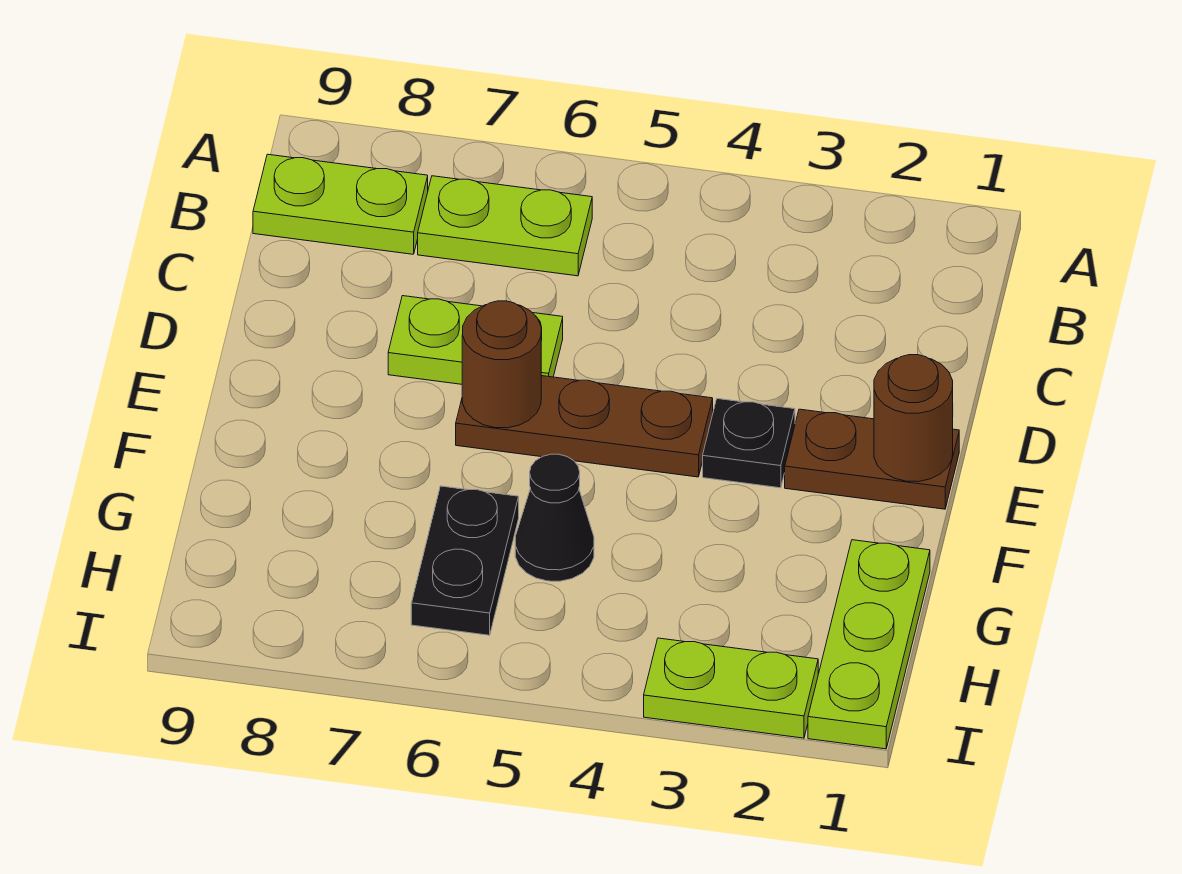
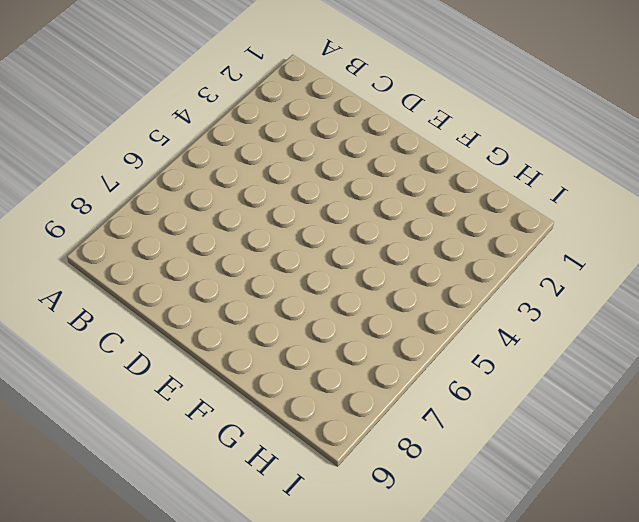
none -> lime plate B6:B7 level 1
none -> lime plate B8:B9 level 1
none -> lime plate D6:D7 level 1

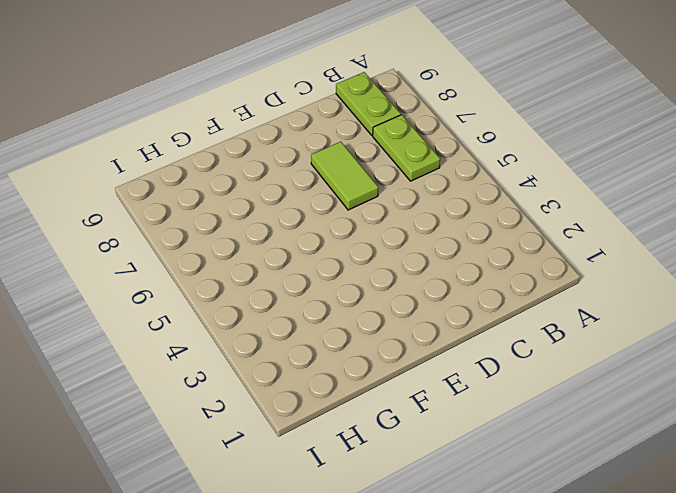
lime tile D6:D7 level 1 -> lime plate D6:D7 level 1
none -> brown plate E1:E2 level 1
none -> black plate E3 level 1
none -> brown plate E4:E6 level 1

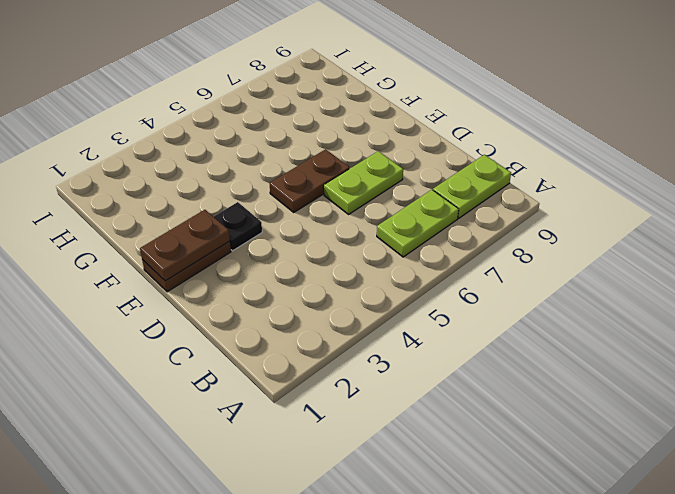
brown plate E1:E2 level 2 -> brown round brick E1 level 2
brown plate E5:E6 level 1 -> brown plate E4:E6 level 1
none -> lime plate G1:I1 level 1
none -> black cone G5 level 1
none -> black plate G6:H6 level 1

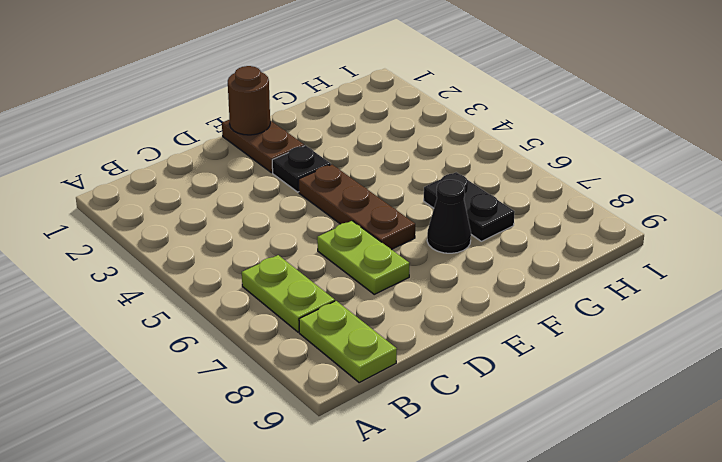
black cone F7 level 1 -> black cone G5 level 1
black plate G6:G7 level 1 -> black plate G6:H6 level 1
none -> lime plate G1:I1 level 1
none -> lime plate I2:I3 level 1
none -> brown round brick E6 level 2

